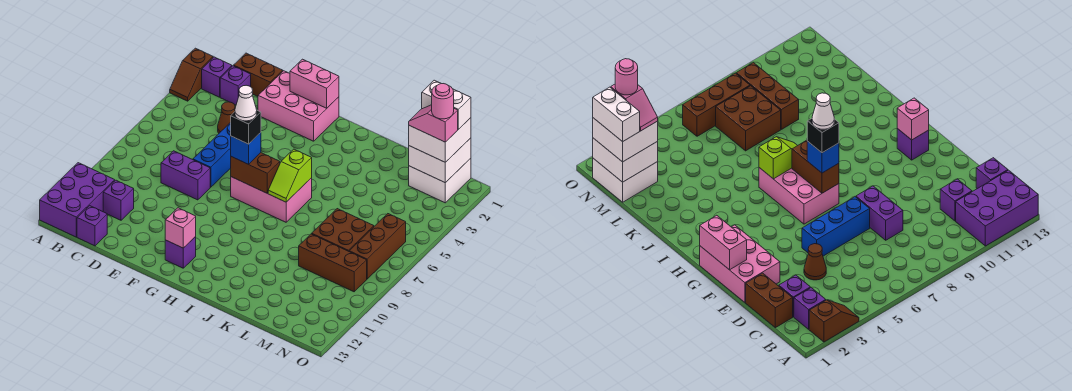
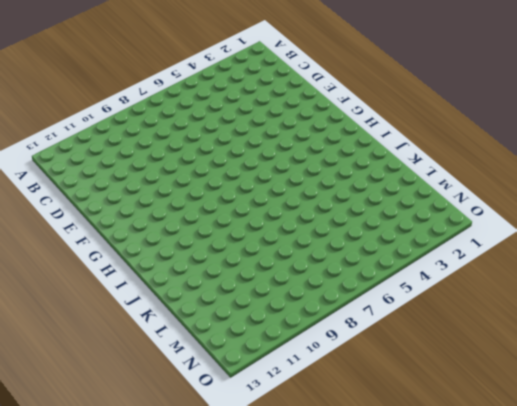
none -> brown slope A2:A3 level 1 top 2
none -> purple brick A11:B13 level 1
none -> purple brick B2 level 1

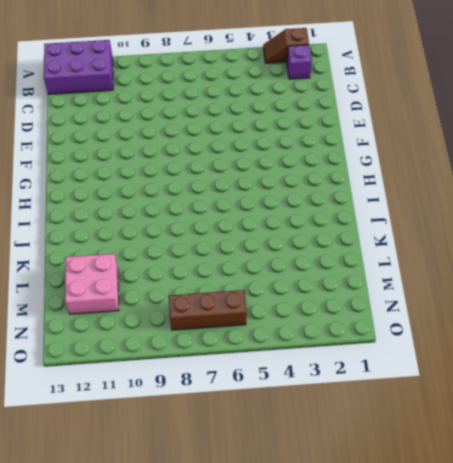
pink brick L11:M12 level 1 -> none
none -> brown brick C1:D1 level 1
none -> purple brick C2 level 1
none -> purple brick C11 level 1

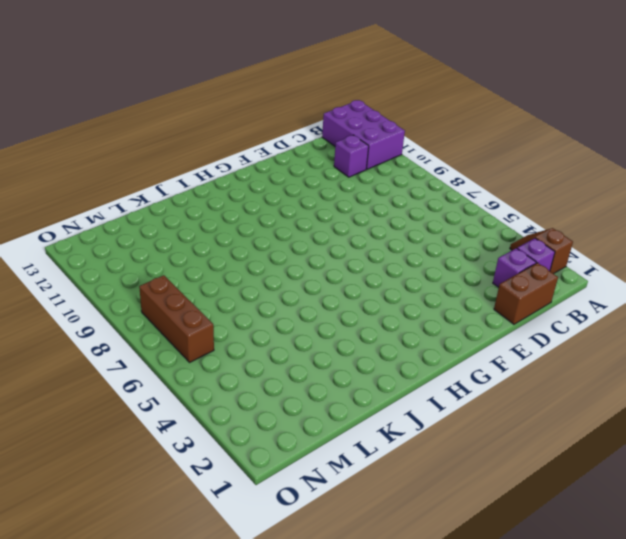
none -> purple brick C13 level 1
none -> brown cone D4 level 1
none -> purple brick D8:E8 level 1

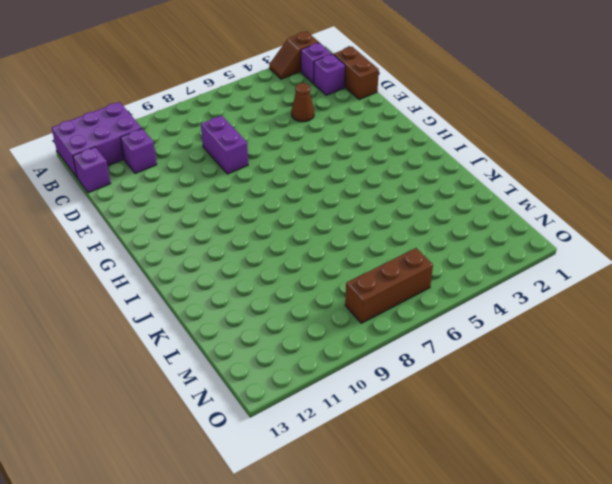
none -> pink brick E1:G2 level 1
none -> blue brick E5:E7 level 1
none -> pink brick G6:I7 level 1

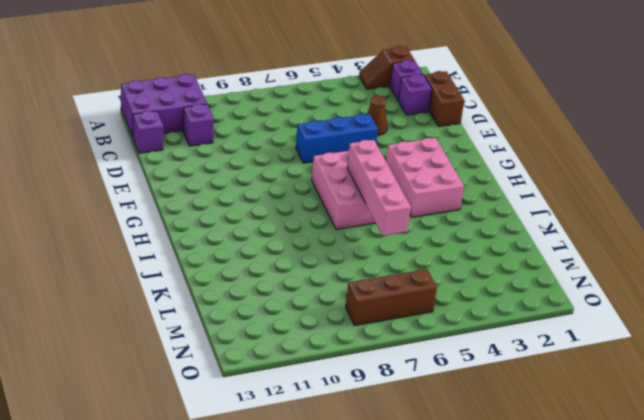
pink brick G3:I4 level 1 -> pink brick E1:G2 level 1
pink brick H6:K6 level 2 -> lime slope I6:I7 level 2 top 6
none -> purple brick D8:E8 level 1
none -> purple brick G12 level 1
none -> brown brick L7:M8 level 1

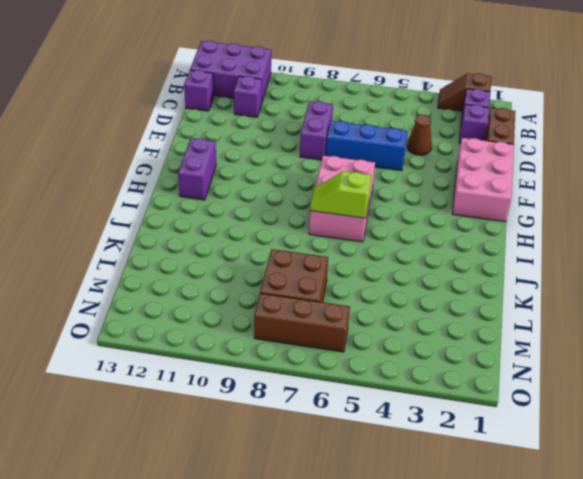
purple brick G12:H12 level 1 -> purple brick G12 level 1
none -> brown brick L9:N9 level 1
none -> white brick M1:N2 level 1
none -> pink brick F1:G1 level 2

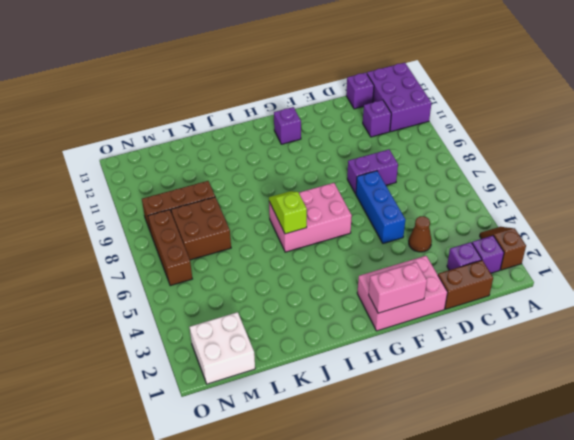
none -> brown brick G7:H7 level 2
none -> pink brick G12 level 2
none -> white brick M1:N2 level 2

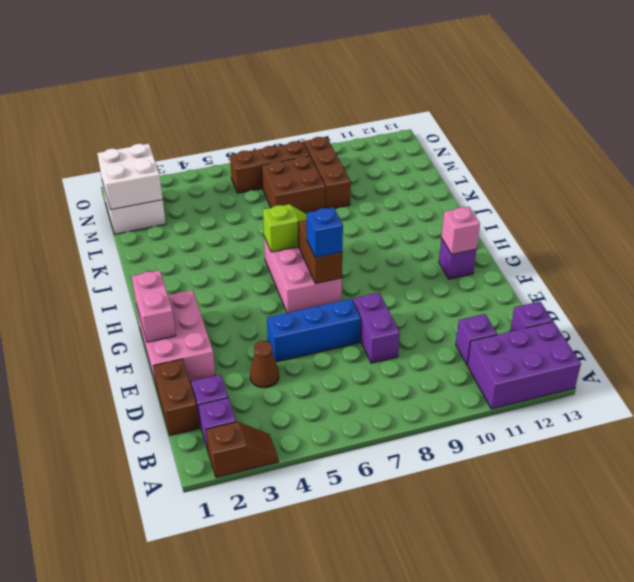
none -> white brick M1:N2 level 3
none -> black brick G7 level 4
none -> white brick M1:N1 level 4

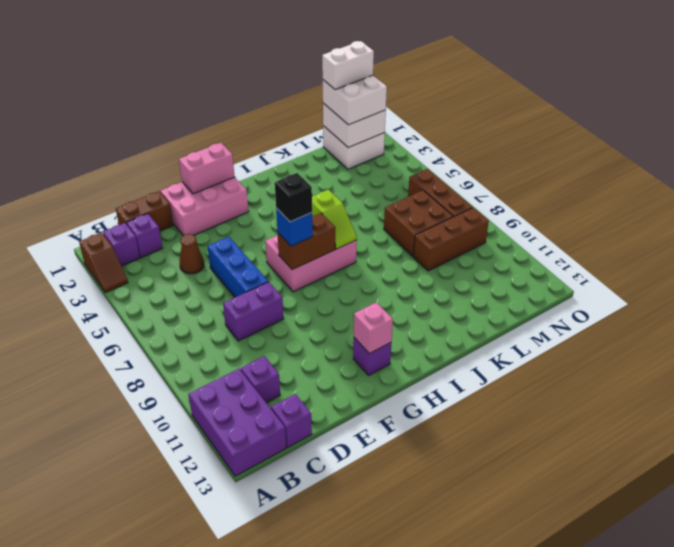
none -> pink slope M2:N2 level 4 top N
none -> white cone G7 level 5
none -> pink round brick N2 level 5

